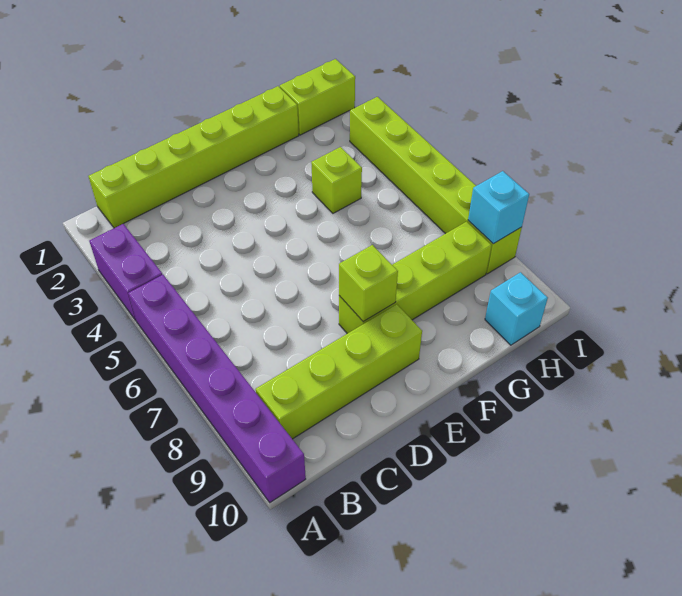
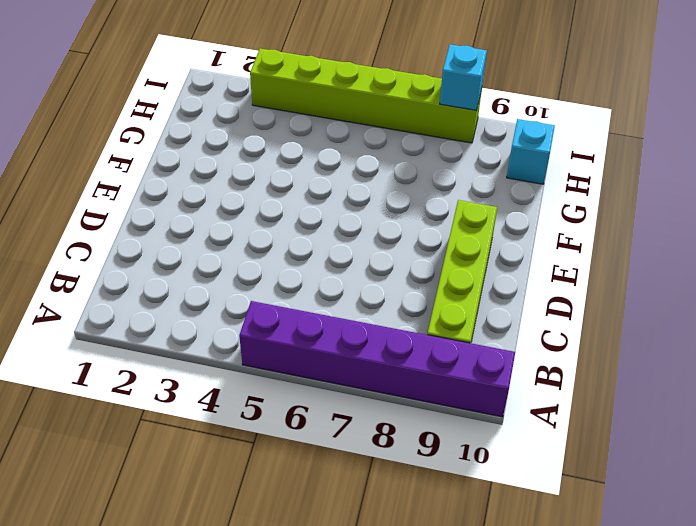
none -> purple brick A3:A4 level 1
none -> lime brick B1:G1 level 1

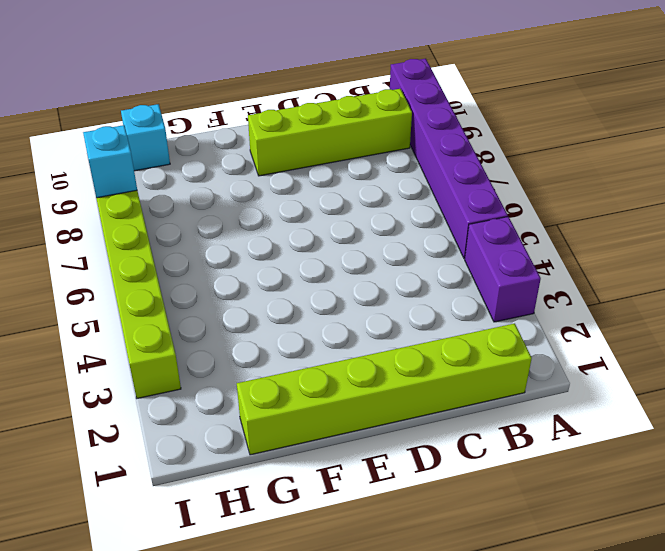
none -> lime brick E8:H8 level 1
none -> lime brick G4 level 1

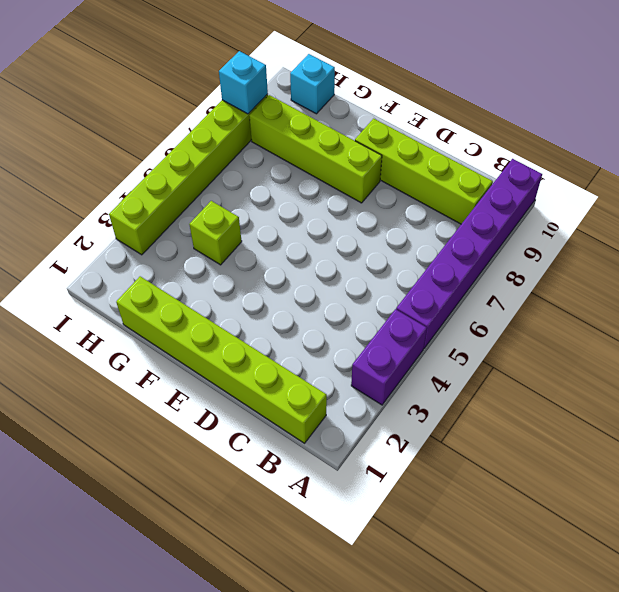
none -> lime brick H1:I1 level 1
none -> lime brick E8 level 2

